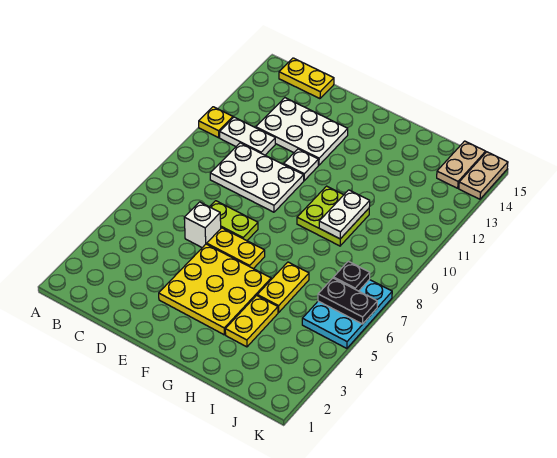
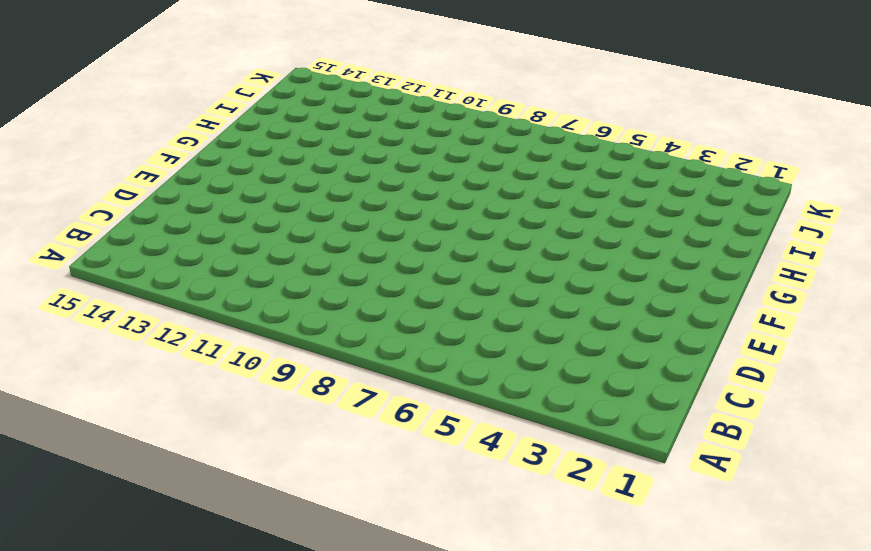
none -> yellow plate A11 level 1
none -> white plate B11:C11 level 1
none -> yellow plate B15:C15 level 1

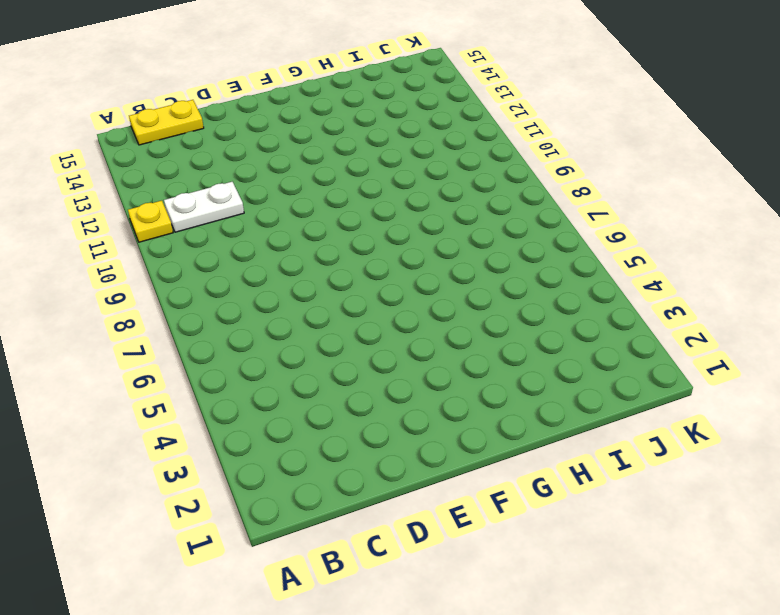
none -> white plate C9:E10 level 1
none -> white plate C12:E13 level 1
none -> white brick D6 level 1

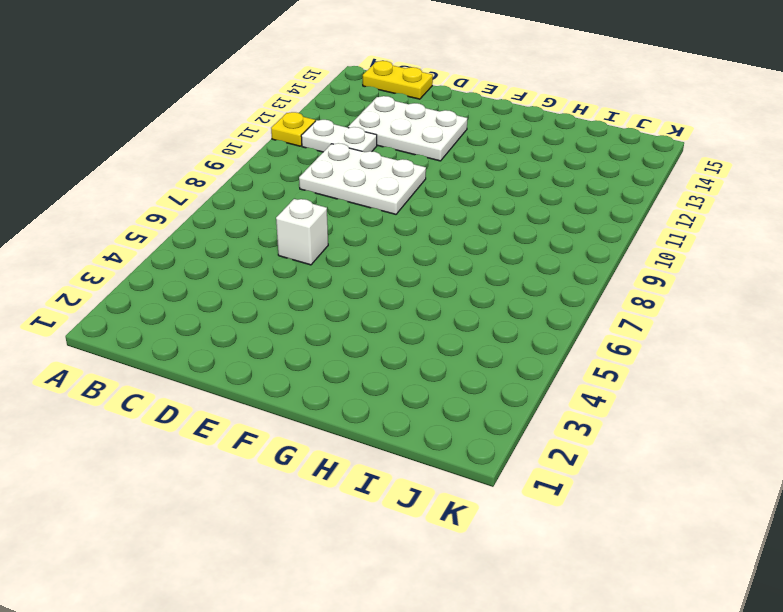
none -> lime plate D7:E7 level 1
none -> yellow plate E3:G5 level 1
none -> yellow plate E6:F6 level 1

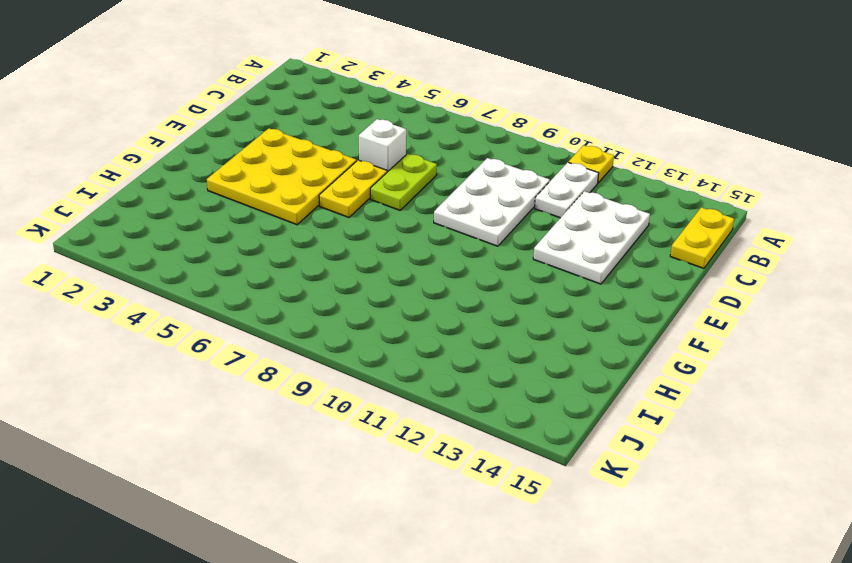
none -> white plate E11 level 1
none -> lime plate G9:H10 level 1
none -> yellow plate H3:H4 level 1

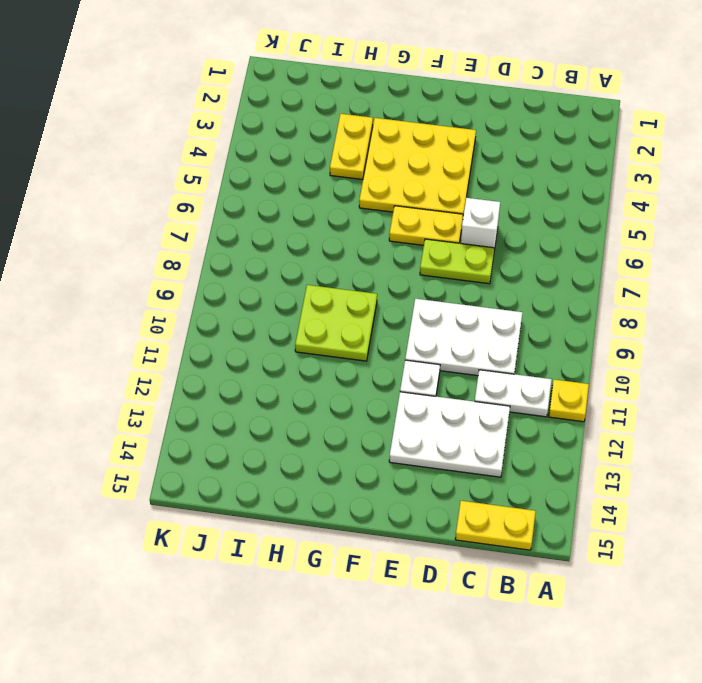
none -> yellow plate H5:H6 level 1
none -> cyan plate J5:K7 level 1
none -> tan plate J14:J15 level 1

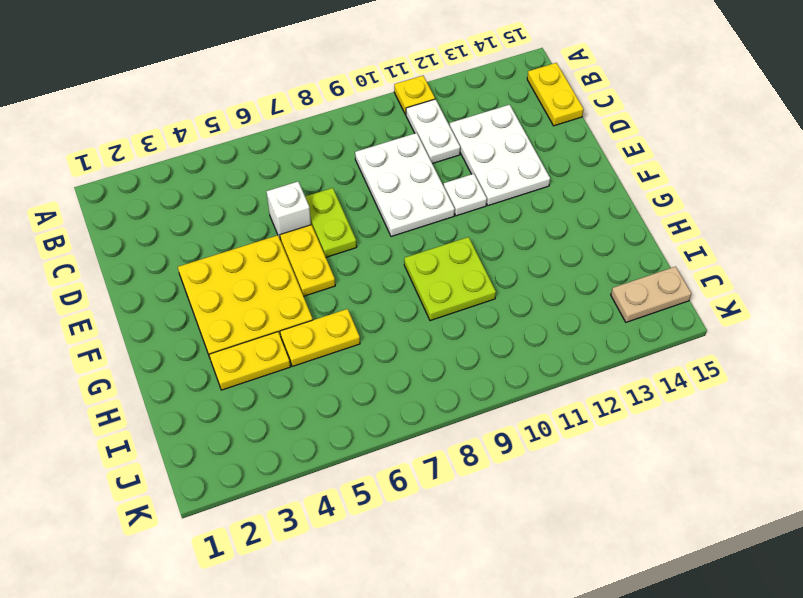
none -> cyan plate J5:K7 level 1
none -> tan plate K14:K15 level 1
none -> white plate H9:H10 level 2

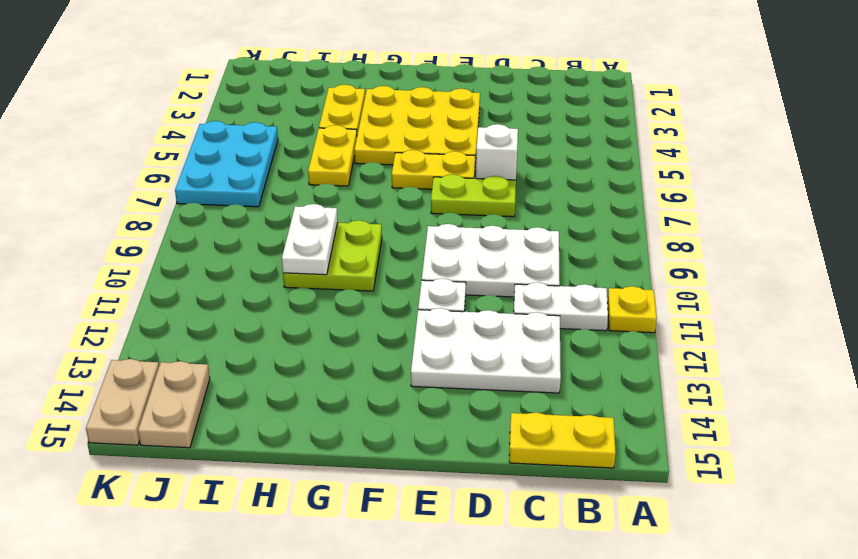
none -> black plate J6:K6 level 2
none -> black plate J7 level 2

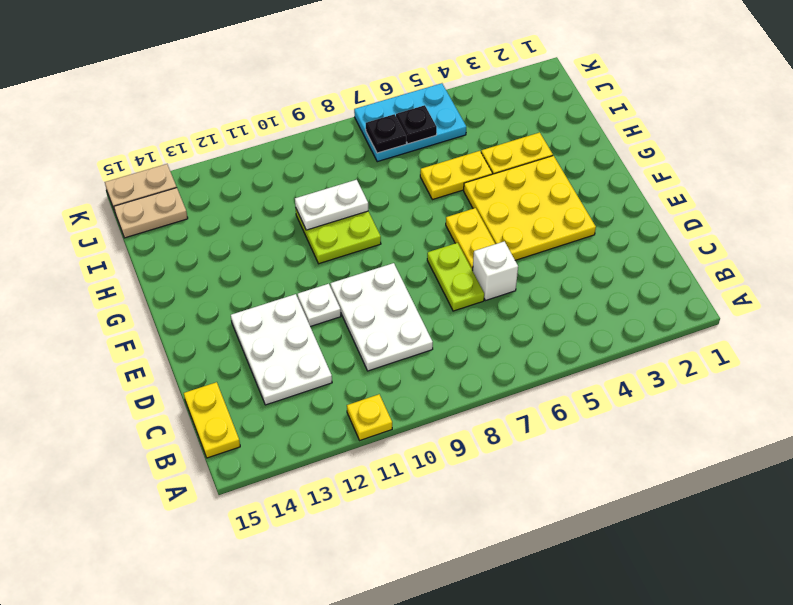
black plate J6 level 2 -> black plate J6:K6 level 2
none -> white plate B11:C11 level 1

